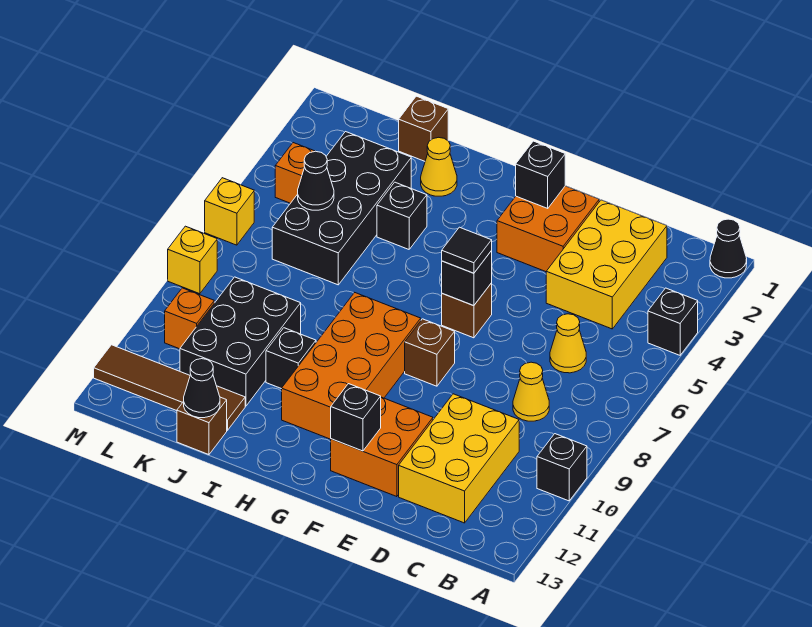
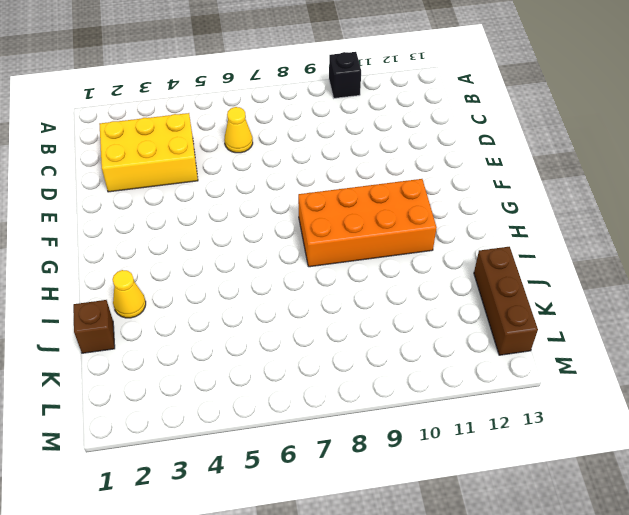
brown brick J13:L13 level 1 -> brown brick J13 level 1
none -> black cone A1 level 1
none -> black brick A4 level 1
none -> yellow cone C8 level 1
none -> yellow brick C10:D12 level 1

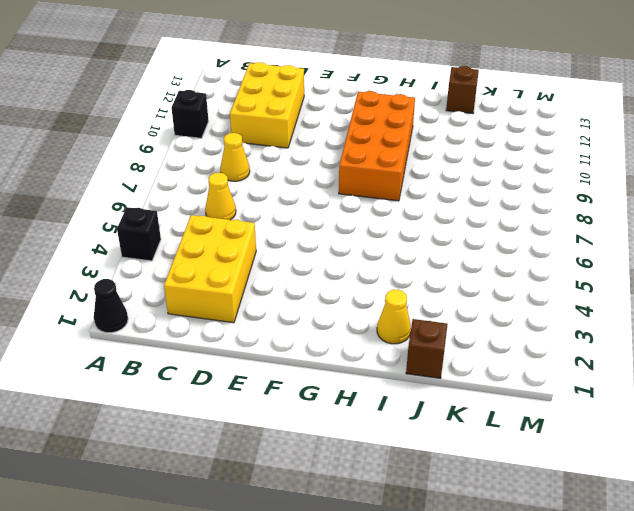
none -> orange brick E2:F3 level 1
none -> orange brick E11:F12 level 1
none -> brown brick F6 level 1
none -> brown brick F8 level 1

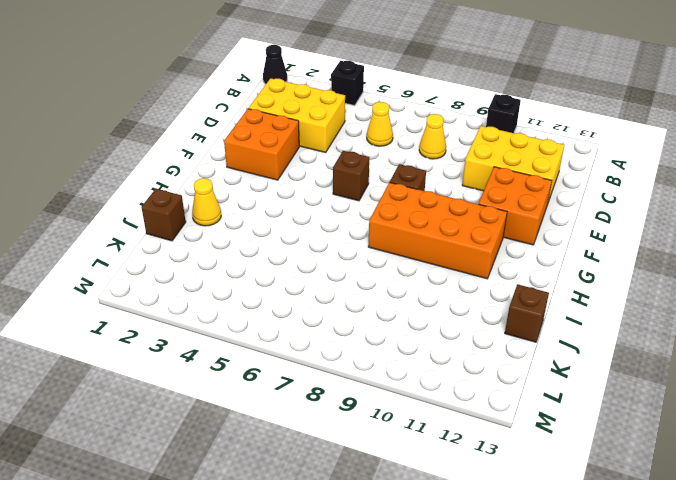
none -> black brick I4 level 1
none -> black brick I10 level 1
none -> black brick J3:K6 level 1
none -> black brick J9:K11 level 1

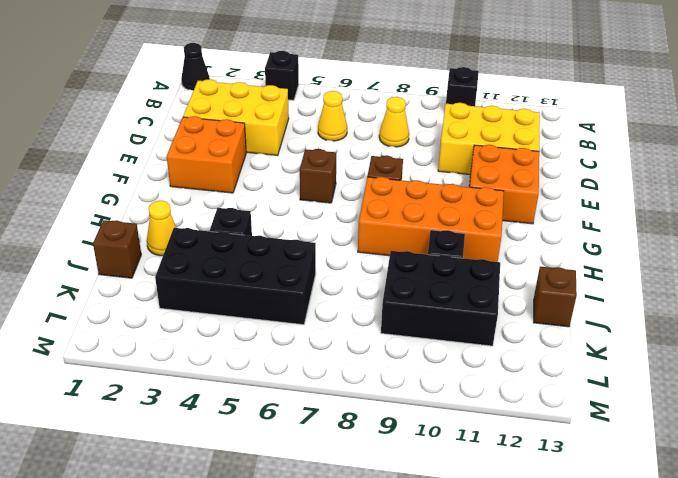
none -> brown tile J12:M12 level 1
none -> orange brick L4 level 1
none -> orange brick L10 level 1
none -> yellow brick M6 level 1

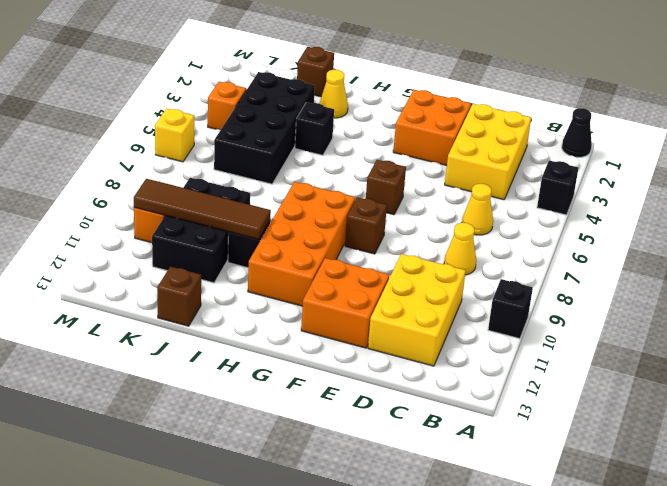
brown tile I10:L10 level 2 -> brown tile J12:M12 level 1
none -> yellow brick M8 level 1
none -> black brick F2 level 2
none -> black brick F6 level 2
none -> black brick F12 level 2

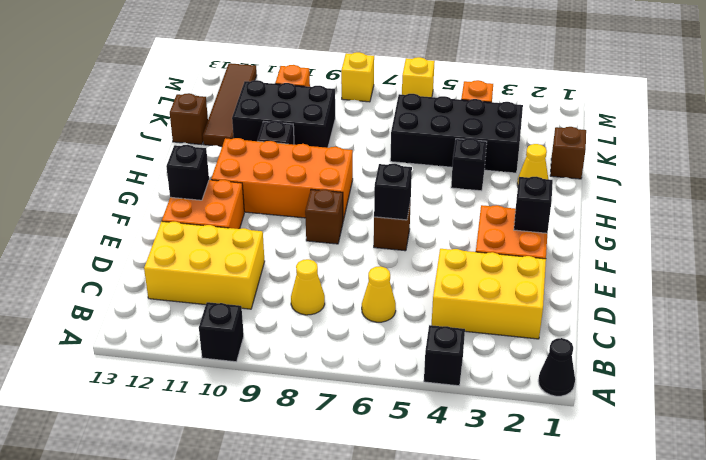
none -> black cone J13 level 2
none -> black cone K5 level 2
none -> black tile F6 level 3

